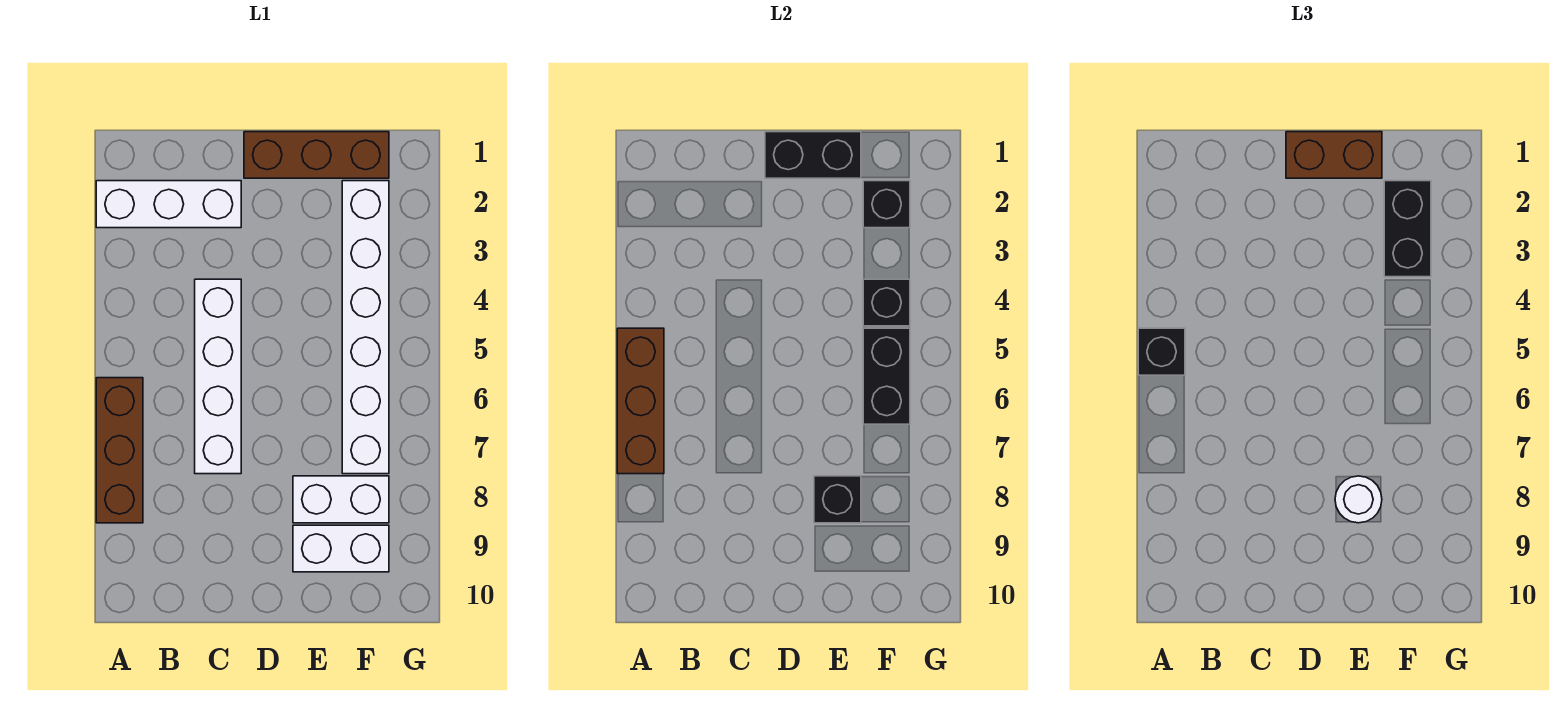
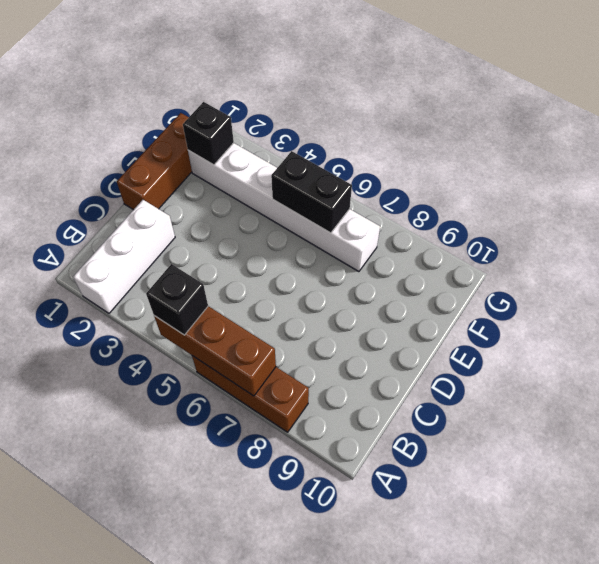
none -> white brick C4:C7 level 1
none -> white brick E8:F8 level 1
none -> white brick E9:F9 level 1

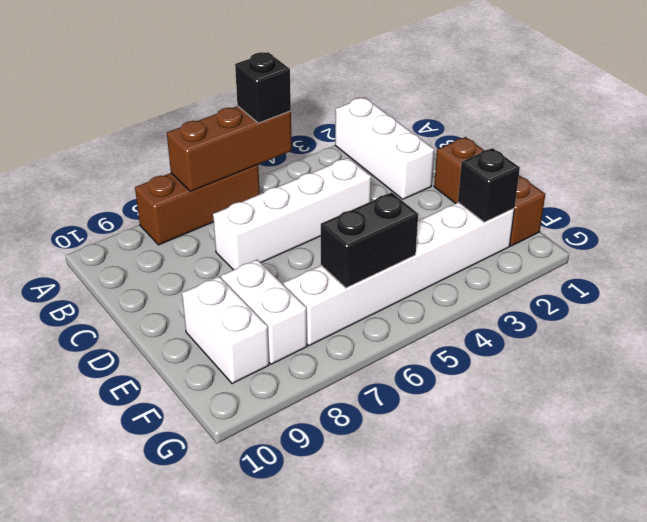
none -> black brick D1:E1 level 2
none -> black brick E8 level 2
none -> black brick F4 level 2

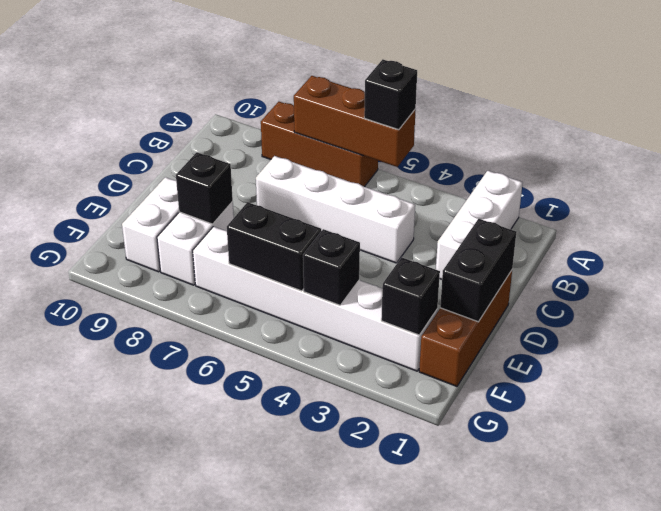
none -> brown brick D1:E1 level 3
none -> white round brick E8 level 3
none -> black brick F2:F3 level 3

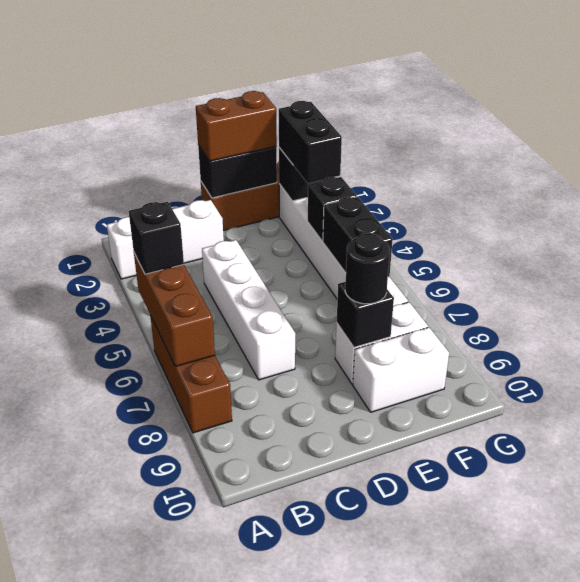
black round brick E8 level 3 -> white round brick E8 level 3

